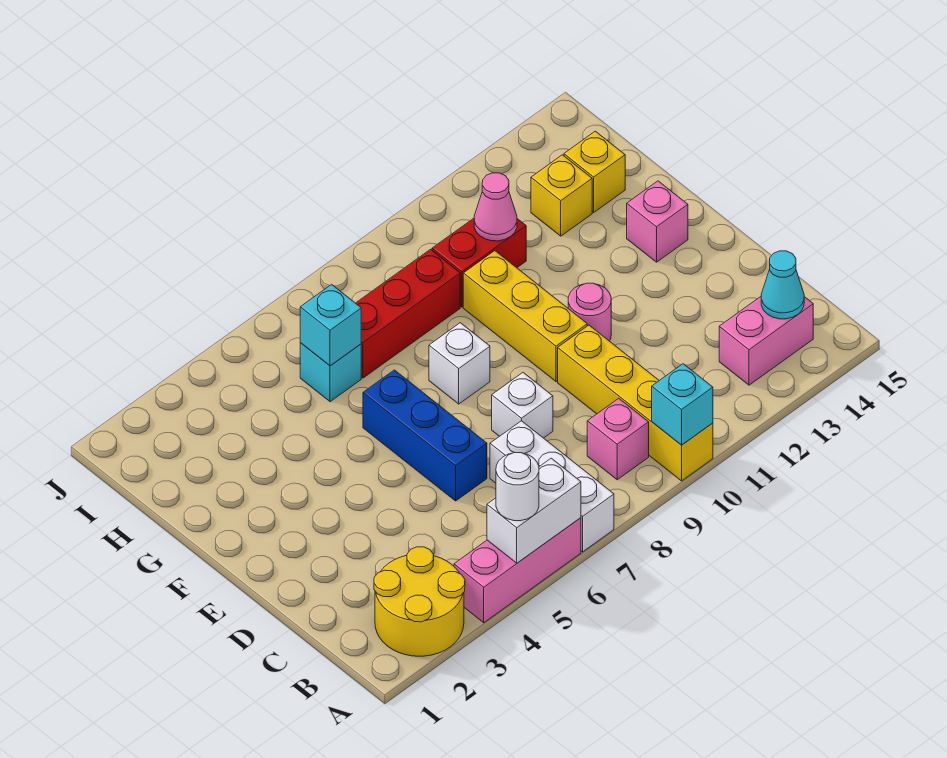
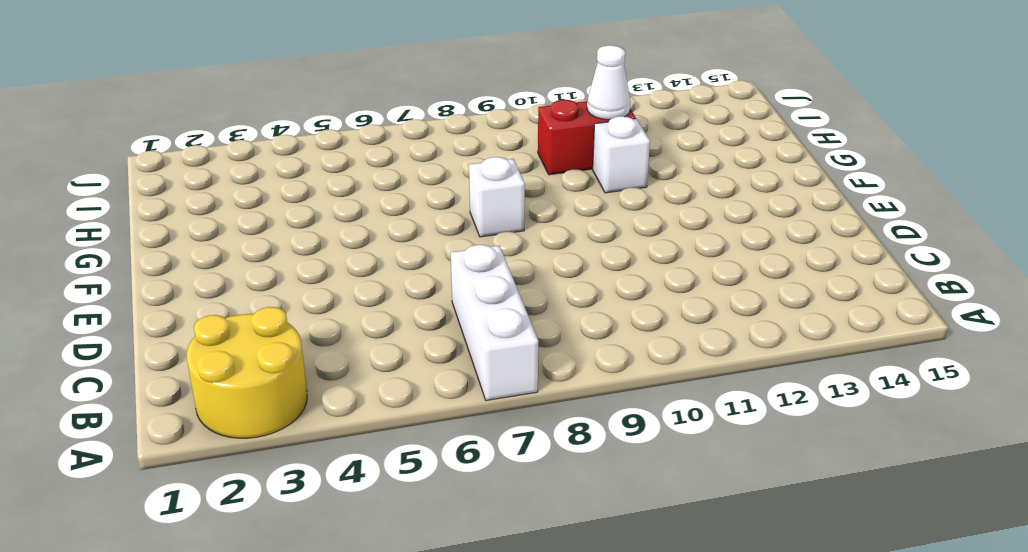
white brick G11 level 1 -> white brick D8 level 1
white cone H11 level 2 -> pink cone H11 level 2
none -> pink brick A4:A6 level 1
none -> yellow brick A10:D10 level 1
none -> pink brick B9 level 1

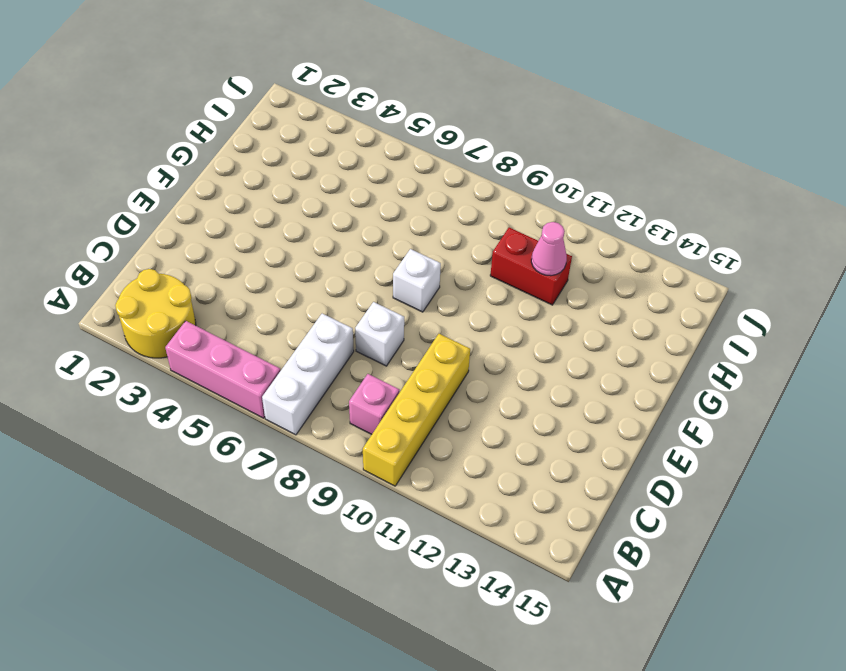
none -> pink brick B13:B14 level 1
none -> blue brick D6:F6 level 1
none -> yellow brick E10:G10 level 1

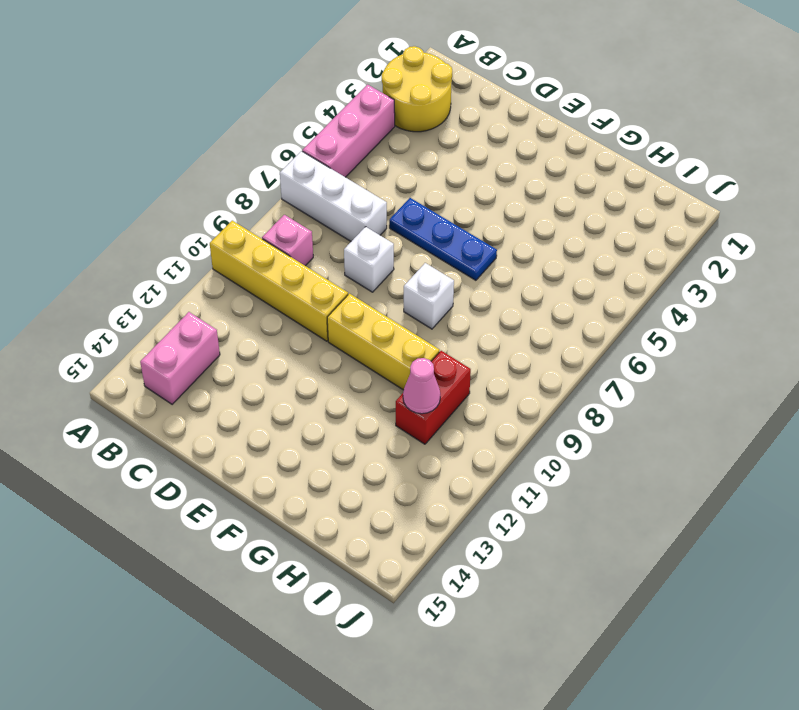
blue plate D6:F6 level 1 -> blue brick D6:F6 level 1
none -> pink round brick E11 level 1
none -> pink brick F14 level 1
none -> cyan brick H6 level 1

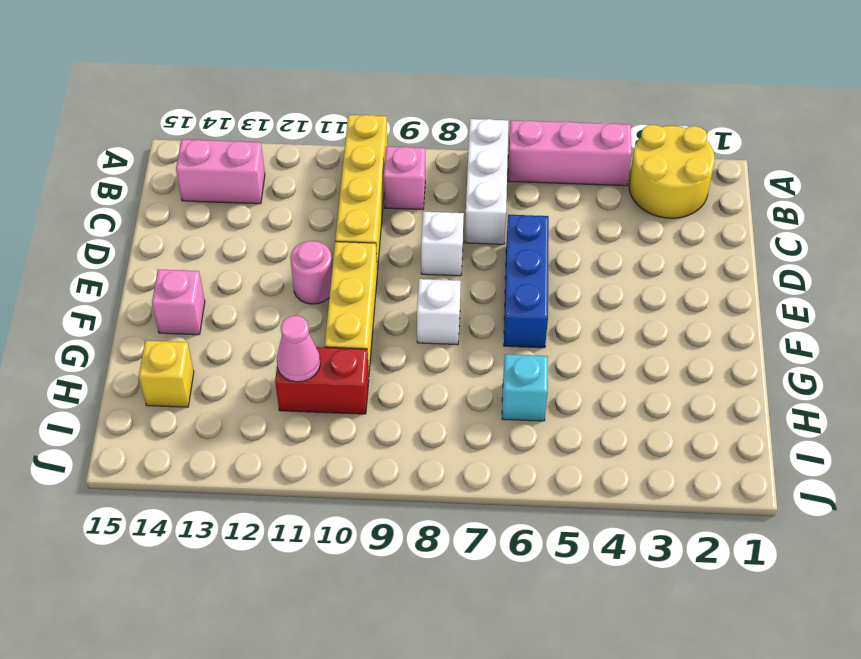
none -> red brick H7:H9 level 1
none -> yellow brick H13 level 1
none -> white brick A5:A6 level 2

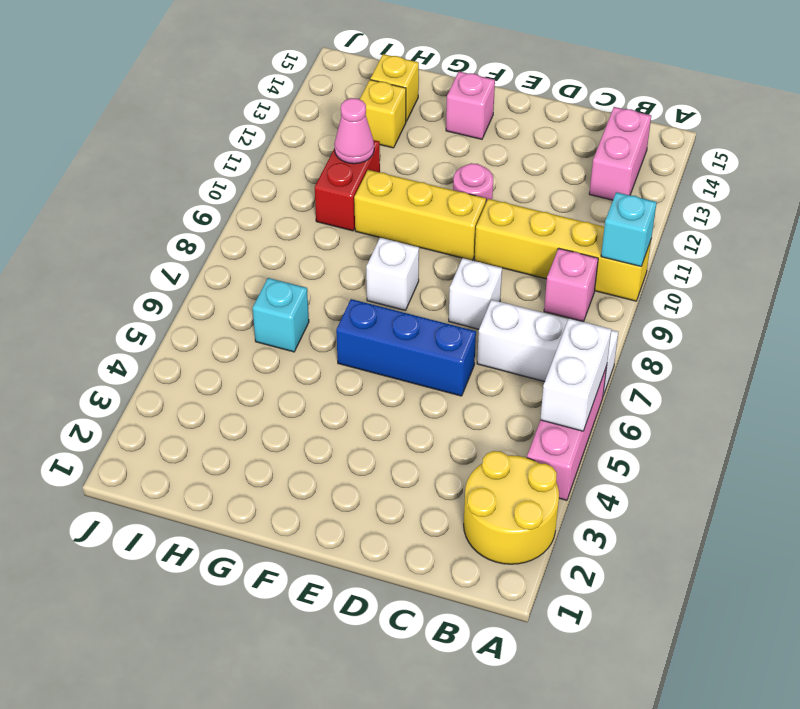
none -> red brick H7:H9 level 1
none -> cyan cone B14 level 2
none -> cyan brick H6 level 2

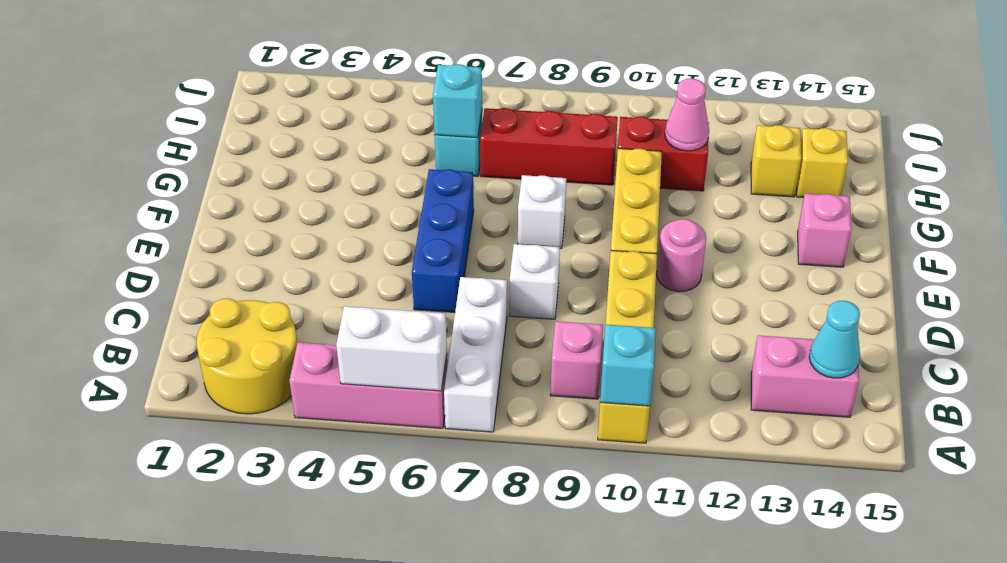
none -> white round brick A5 level 3

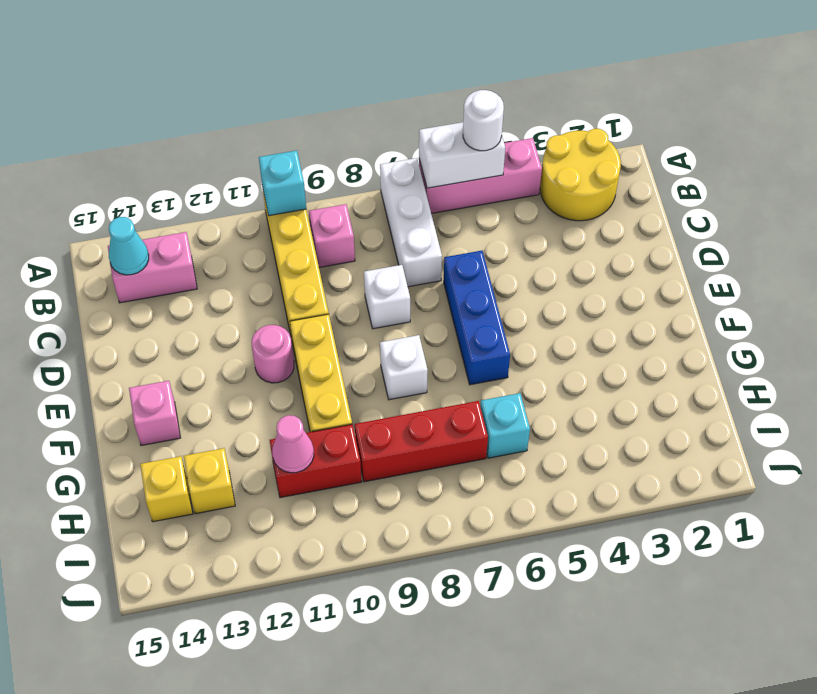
none -> cyan brick H6 level 2

